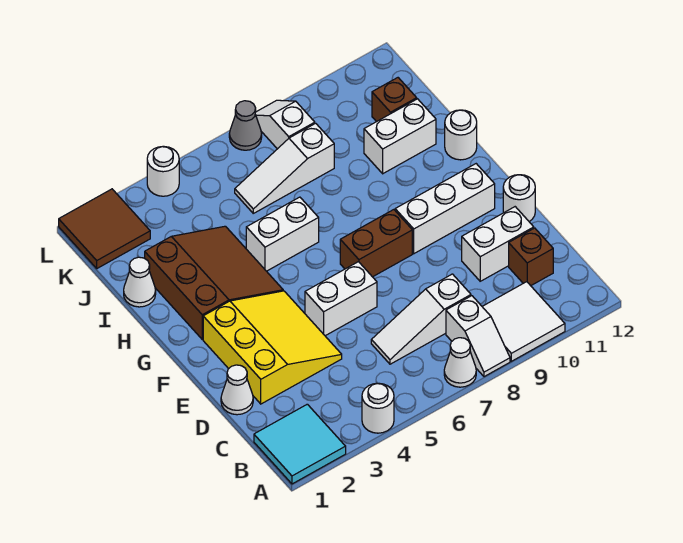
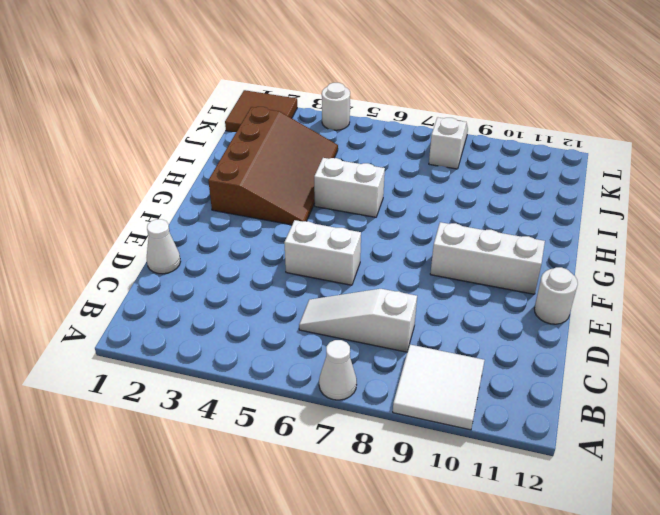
brown slope G2:J4 level 1 top 2 -> brown slope G2:I4 level 1 top 2
none -> cyan tile A1:B2 level 1
none -> white round brick A4 level 1
none -> white slope A8:B8 level 1 top B

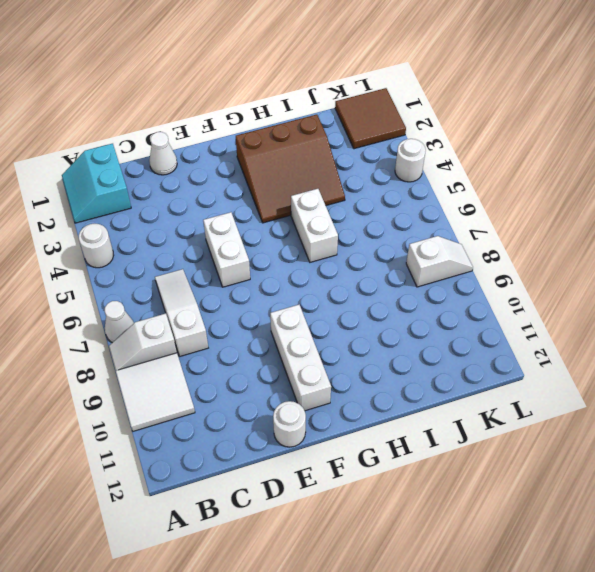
cyan slope A1:B2 level 1 top B -> cyan tile A1:B2 level 1
none -> brown brick C11 level 1
none -> yellow slope D2:F4 level 1 top 2
none -> white brick D10:D11 level 1

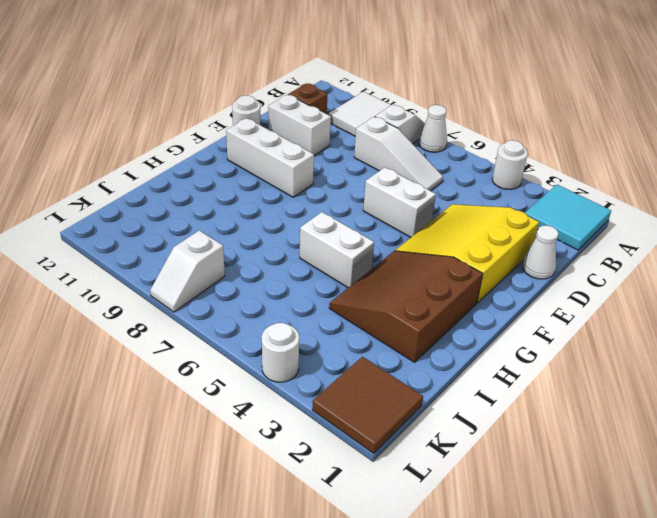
none -> brown brick F7:F8 level 1
none -> white round brick H12 level 1
none -> white cone I1 level 1

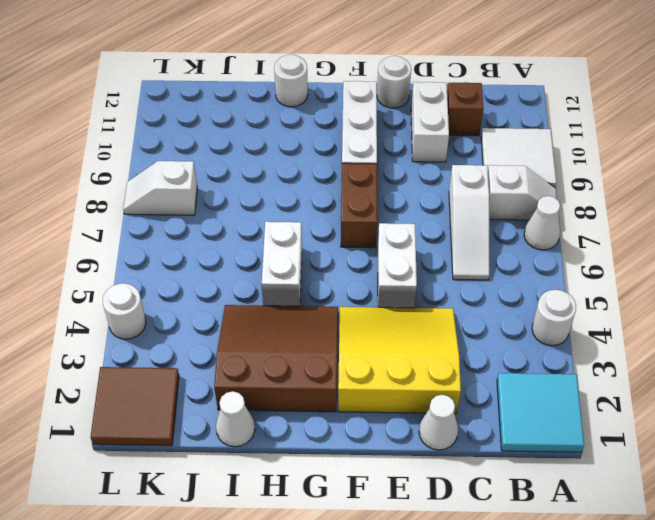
none -> white brick I10:I11 level 1
none -> white slope J6:J8 level 1 top 8
none -> brown brick J11 level 1

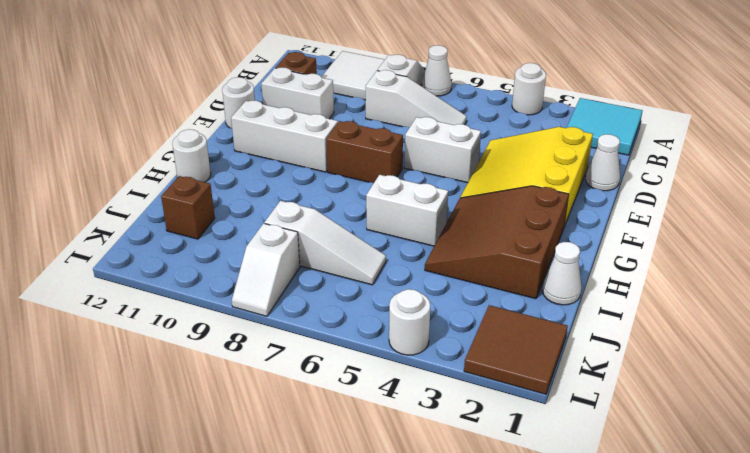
none -> white brick I10:I11 level 1
none -> grey cone L7 level 1

